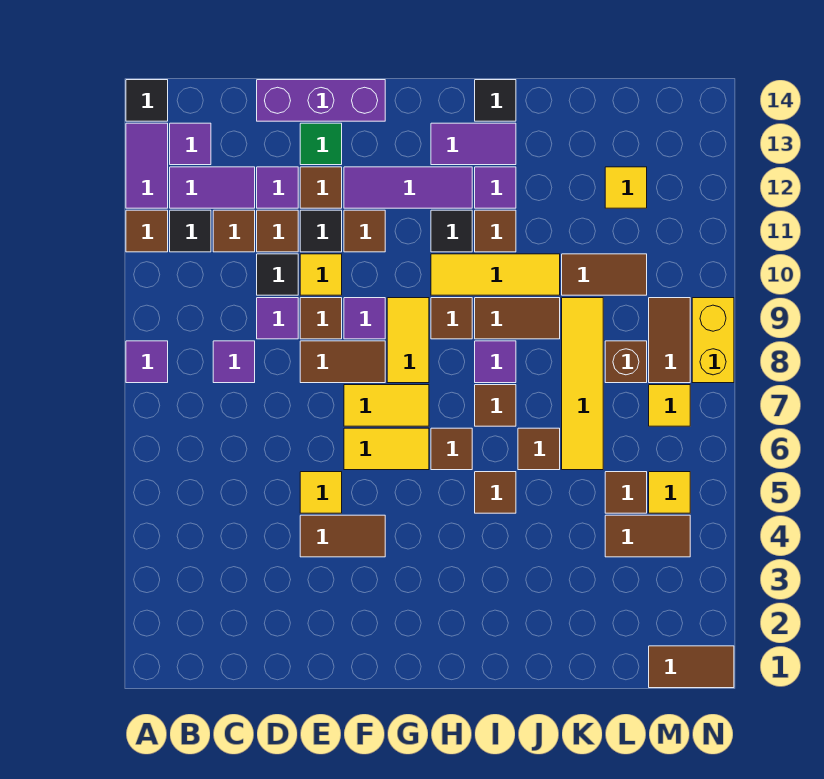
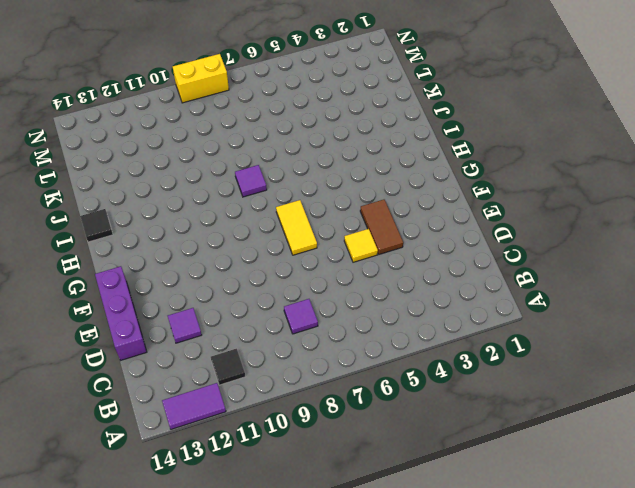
none -> purple tile A8 level 1
none -> brown tile A11 level 1
none -> black tile A14 level 1
none -> purple tile B12:C12 level 1

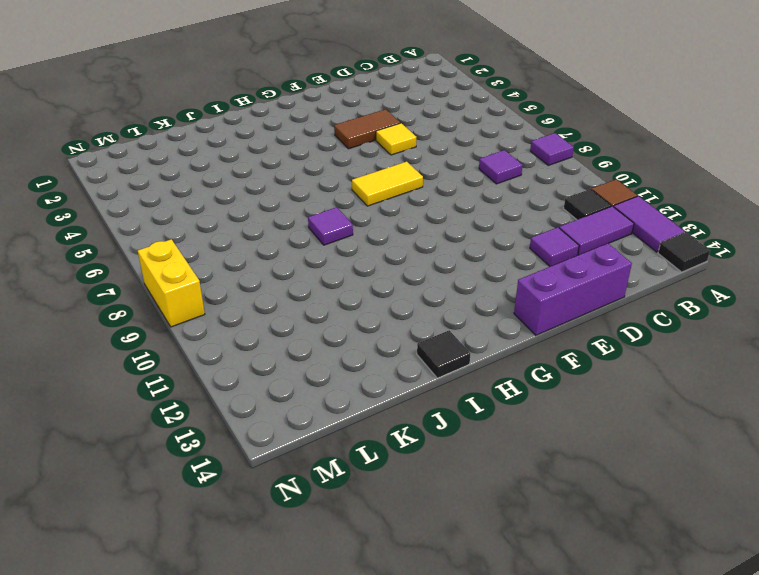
none -> purple tile B13 level 1
none -> brown tile C11 level 1
none -> purple tile D9 level 1
none -> black tile D10 level 1

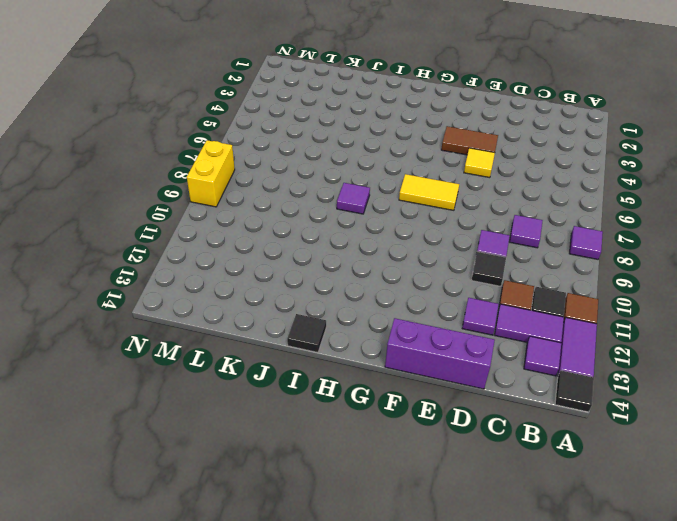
none -> brown tile D11 level 1
none -> brown tile E8:F8 level 1
none -> brown tile E9 level 1
none -> yellow tile E10 level 1

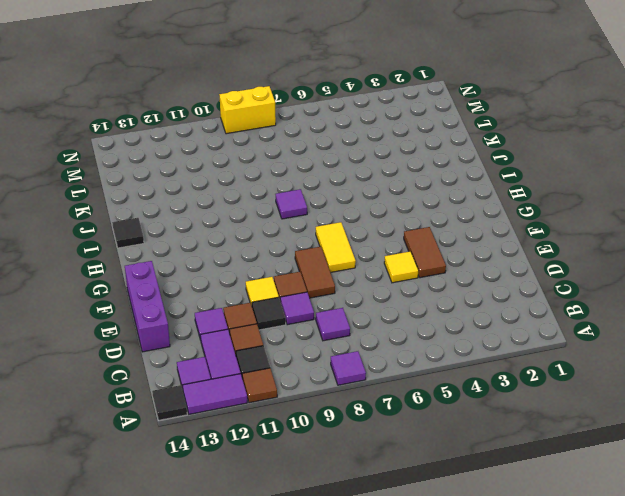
none -> black tile E11 level 1
none -> brown tile E12 level 1
none -> green tile E13 level 1
none -> yellow tile F6:G6 level 1

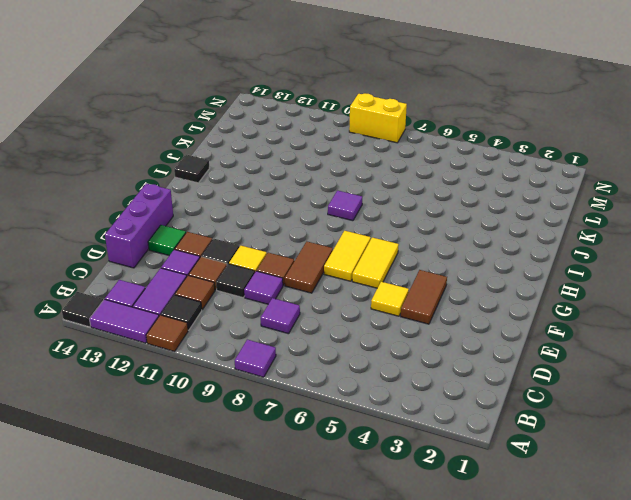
none -> purple tile F9 level 1
none -> brown tile F11 level 1
none -> purple tile F12:H12 level 1
none -> yellow tile G8:G9 level 1

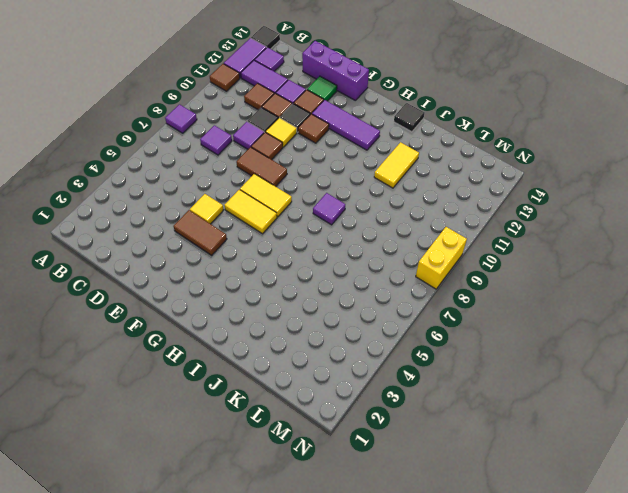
yellow tile J11:J12 level 1 -> yellow tile G8:G9 level 1
none -> black tile B11 level 1
none -> purple tile F9 level 1
none -> brown tile H6 level 1
none -> brown tile H9 level 1

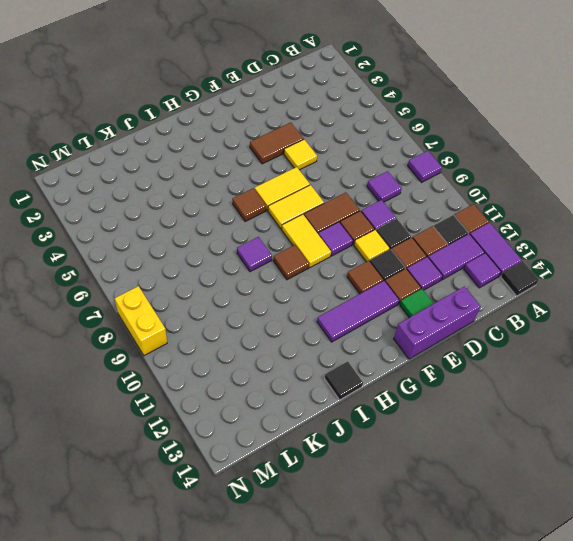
none -> yellow tile H10:J10 level 1
none -> black tile H11 level 1
none -> purple tile H13:I13 level 1
none -> brown tile I5 level 1

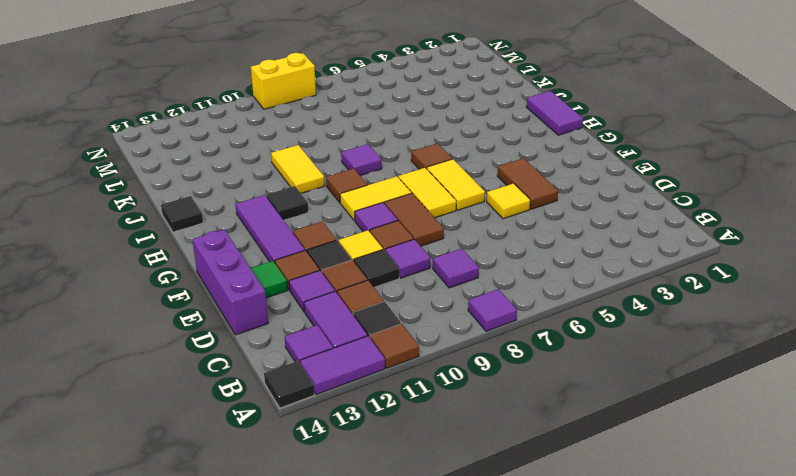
purple tile H1:I1 level 1 -> purple tile H13:I13 level 1
yellow tile I10:J10 level 1 -> yellow tile H10:J10 level 1
none -> brown tile I5 level 1
none -> brown tile I7 level 1
none -> brown tile I9:J9 level 1
none -> brown tile I11 level 1

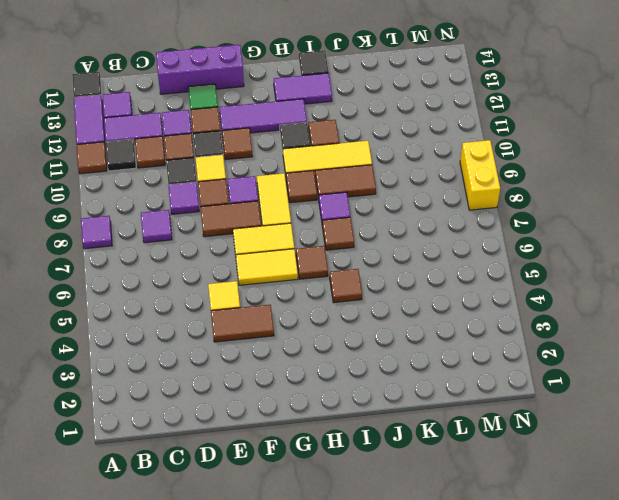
none -> purple tile I12 level 1
none -> brown tile J6 level 1
none -> yellow tile K6:K9 level 1
none -> brown tile K10:L10 level 1

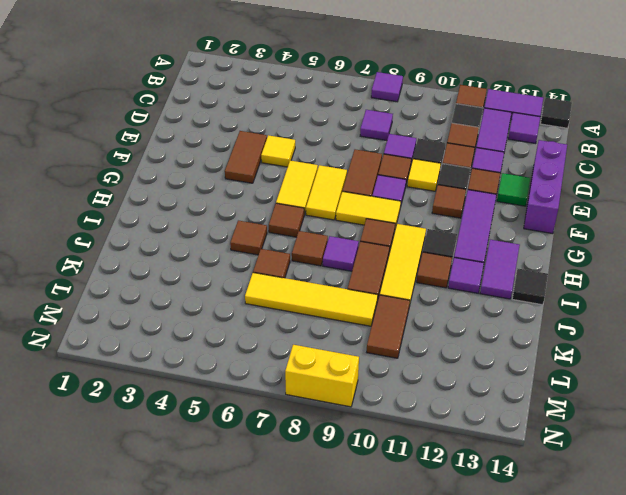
none -> brown tile L4:M4 level 1
none -> brown tile L5 level 1
none -> brown brick L8 level 1
none -> yellow tile L12 level 1

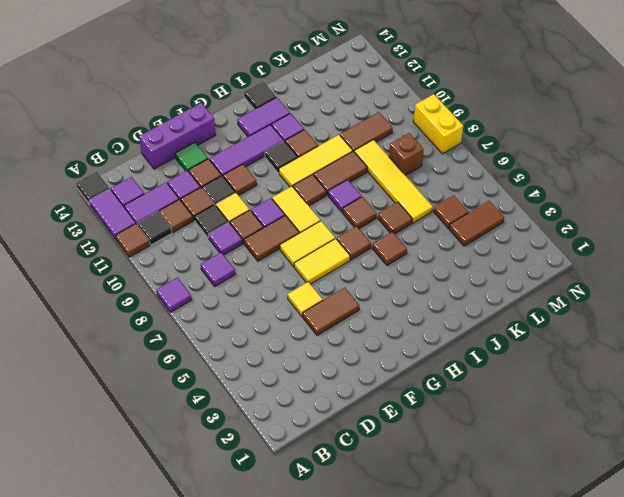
none -> yellow tile L12 level 1
none -> brown tile M1:N1 level 1
none -> yellow tile M5 level 1
none -> yellow tile M7 level 1

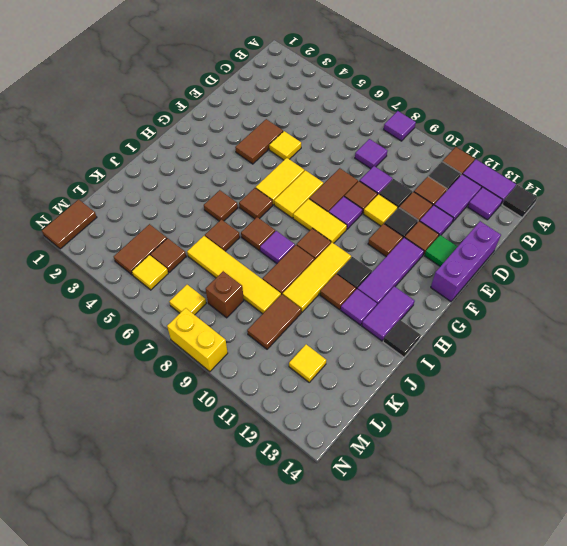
none -> brown tile M8:M9 level 1

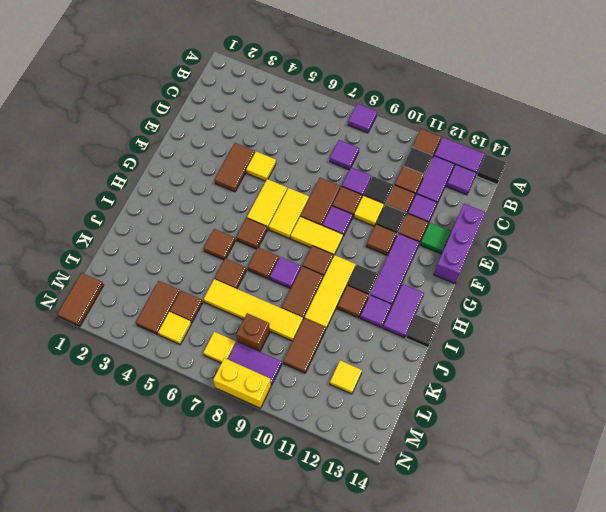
purple tile M8:M9 level 1 -> brown tile M8:M9 level 1

